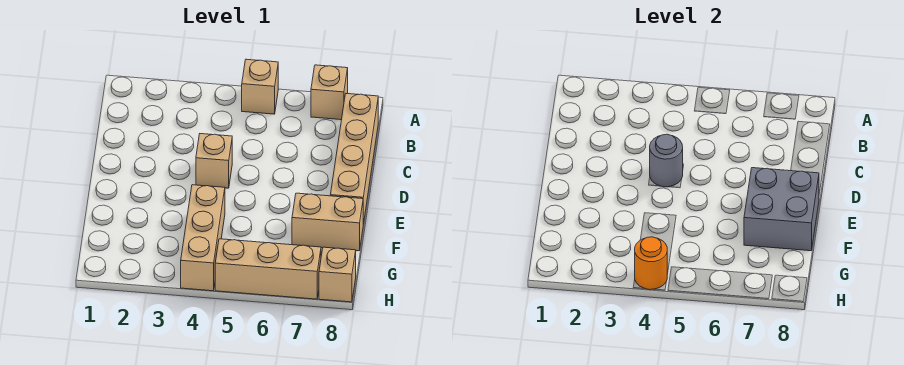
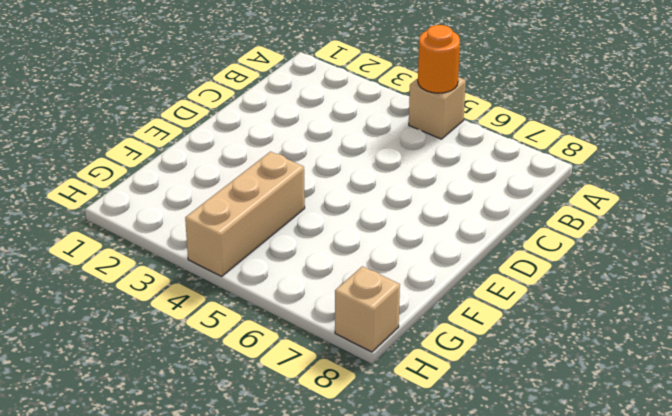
orange round brick A5 level 2 -> orange round brick H4 level 2
none -> tan brick A7 level 1
none -> tan brick B8:E8 level 1

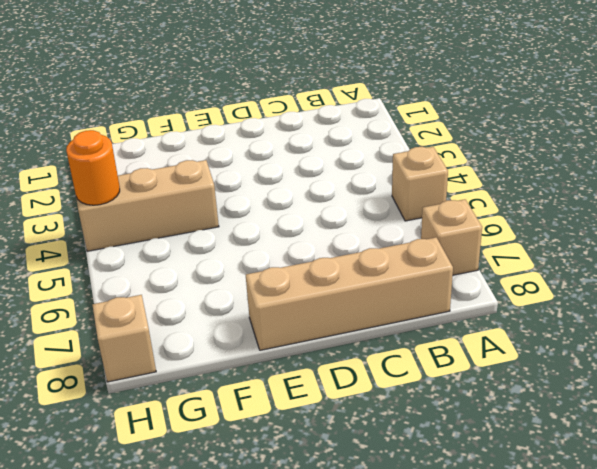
none -> tan brick D4 level 1
none -> tan brick F7:F8 level 1

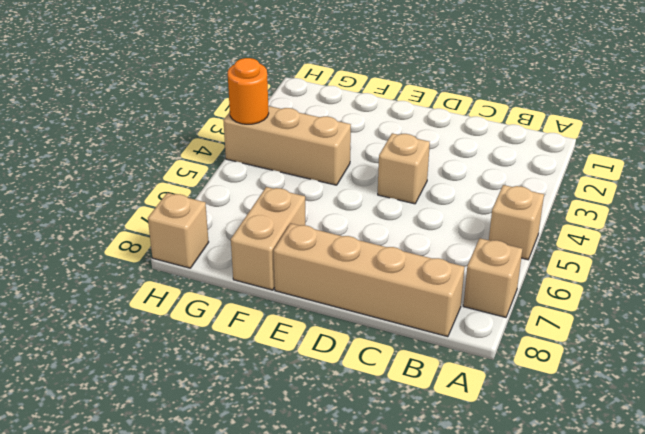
none -> tan brick H5:H7 level 1
none -> grey round brick D4 level 2

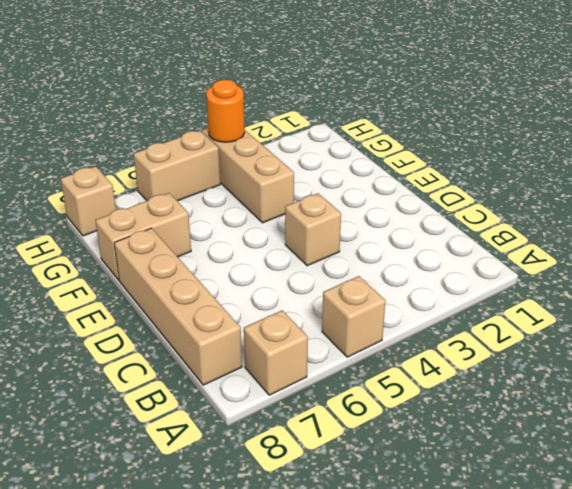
tan brick H5:H6 level 1 -> tan brick H5:H7 level 1
none -> grey round brick D4 level 2
none -> grey brick E7:F8 level 2

